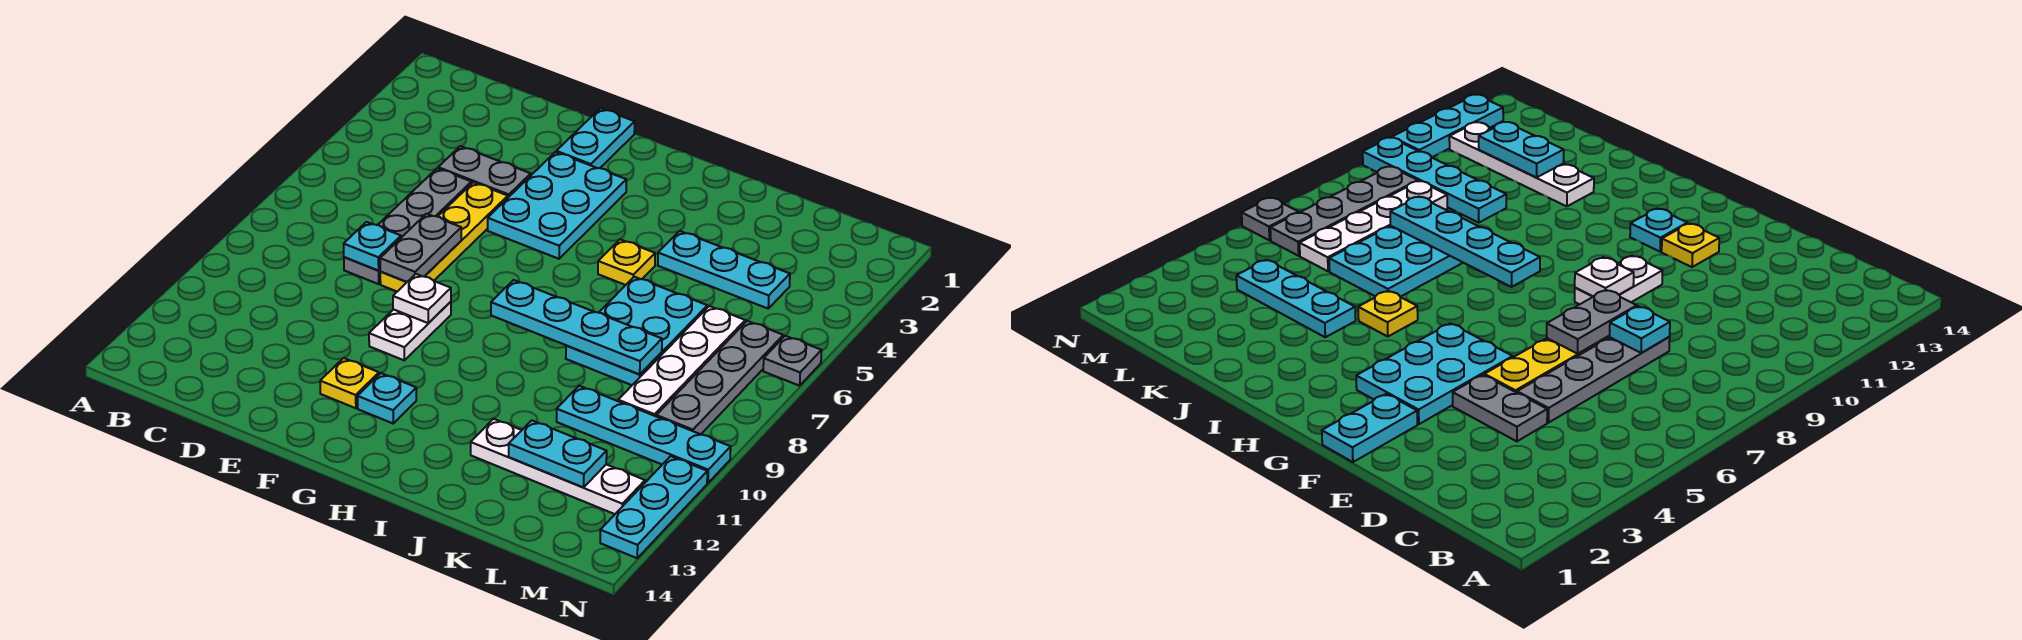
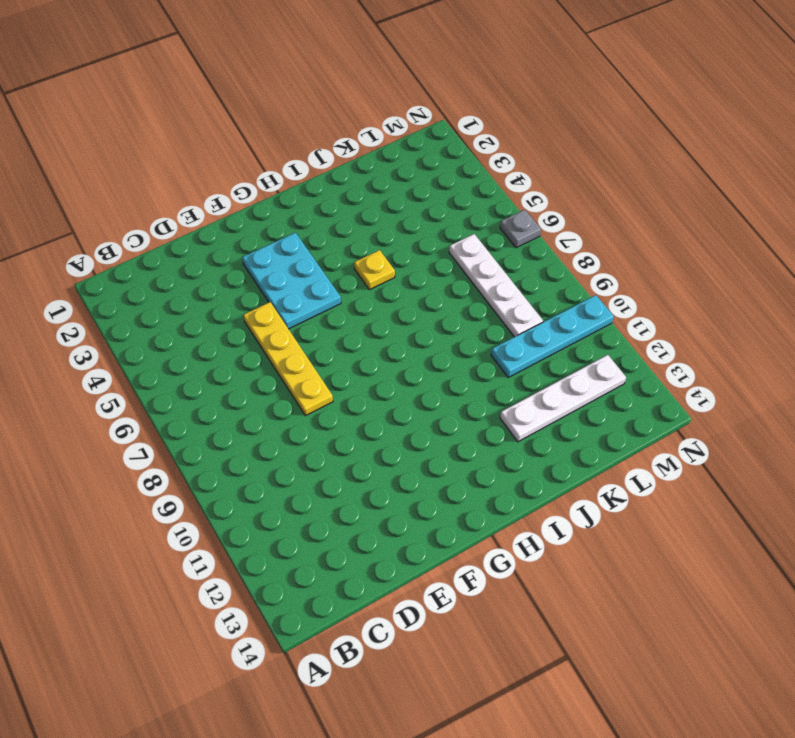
none -> grey plate D4:E4 level 1
none -> grey plate D5:D8 level 1
none -> cyan plate F1:F2 level 1

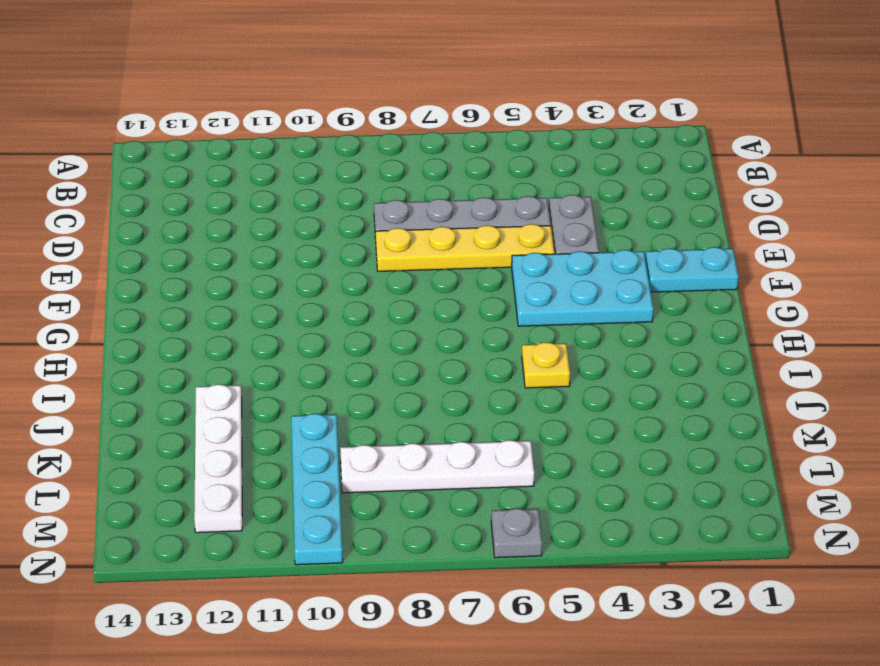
none -> white plate F9:F10 level 1
none -> yellow plate F12 level 1
none -> cyan plate G12 level 1

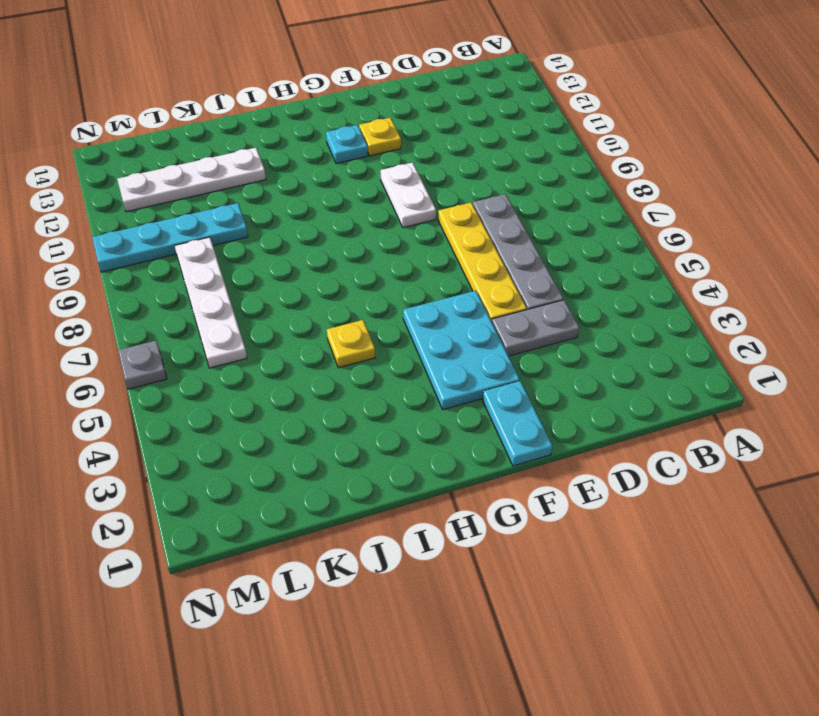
none -> cyan plate J4:L4 level 1
none -> cyan plate J6:K8 level 1
none -> grey plate M6:M9 level 1

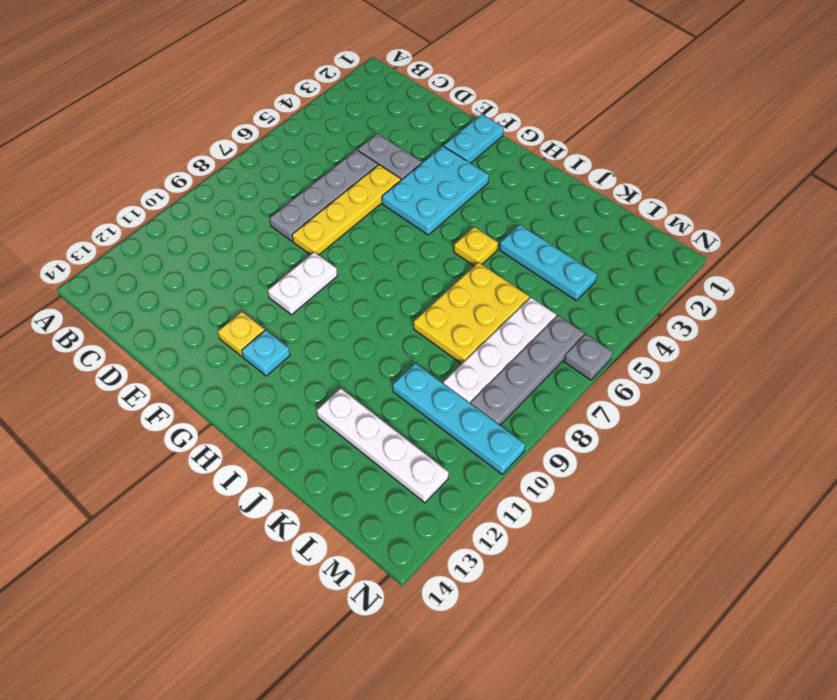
yellow plate J6:K8 level 1 -> cyan plate J6:K8 level 1
none -> cyan plate N11:N13 level 1
none -> cyan plate D8 level 2
none -> grey plate E7:E8 level 2

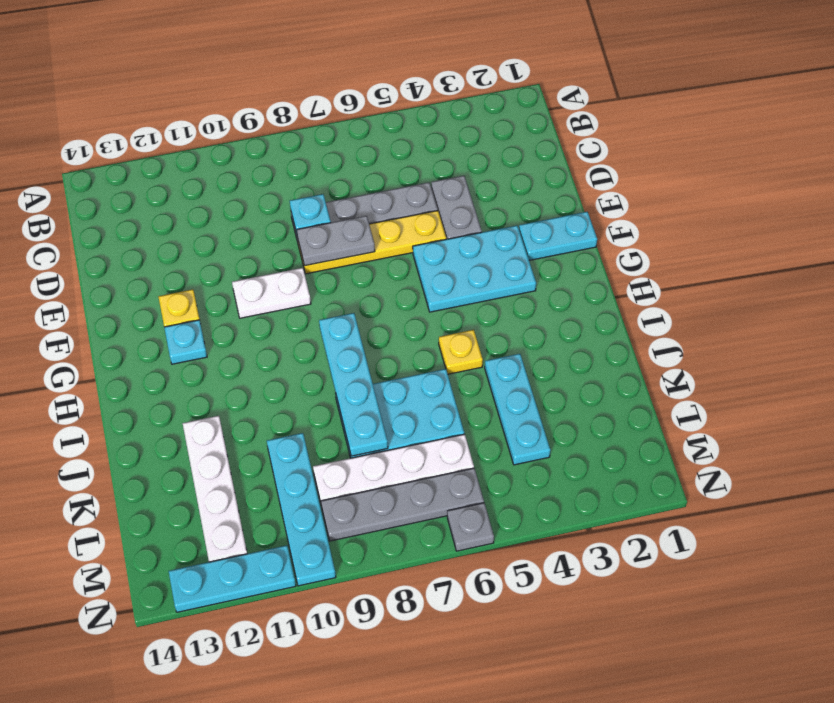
none -> white plate F9 level 2
none -> cyan plate K12:L12 level 2

